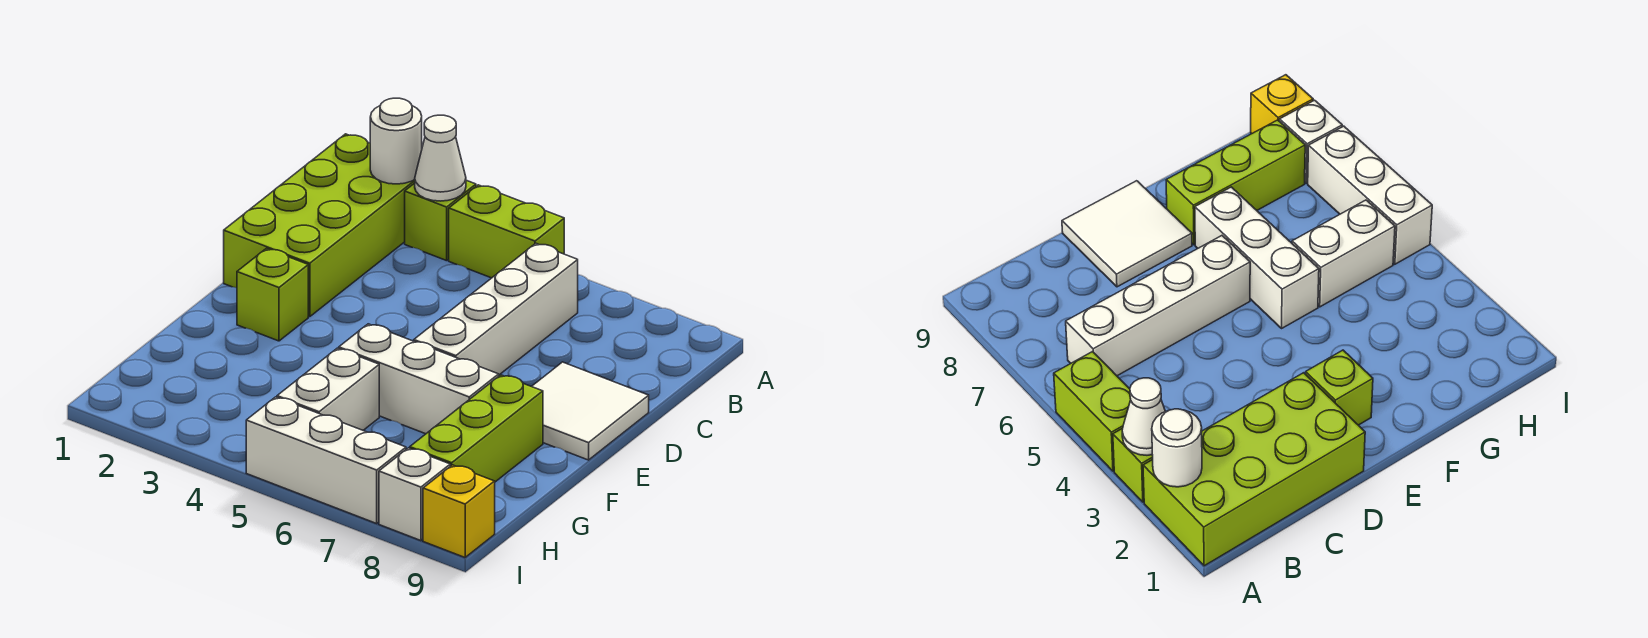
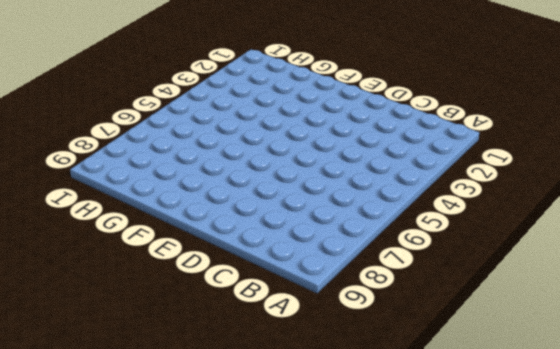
none -> lime brick A1:D2 level 1
none -> lime brick A3 level 1
none -> lime brick A4:A5 level 1

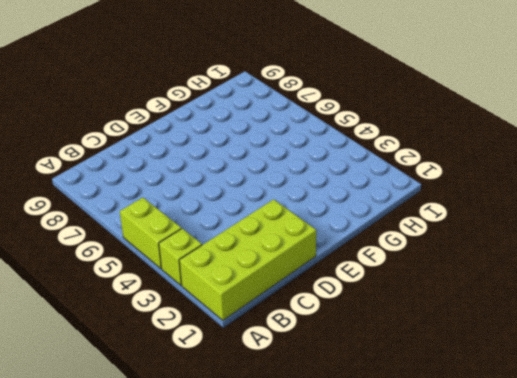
none -> white brick B6:E6 level 1
none -> white tile D8:E9 level 1
none -> lime brick E2 level 1

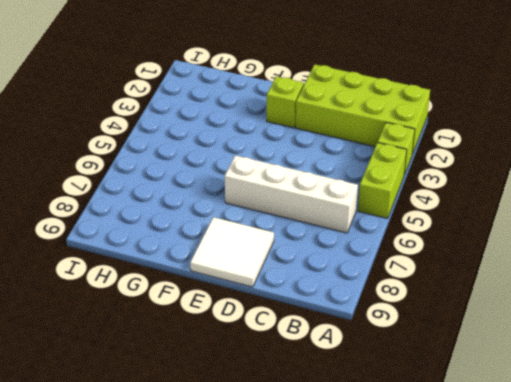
none -> white brick F5:F7 level 1
none -> lime brick F8:H8 level 1
none -> white brick G5:H5 level 1

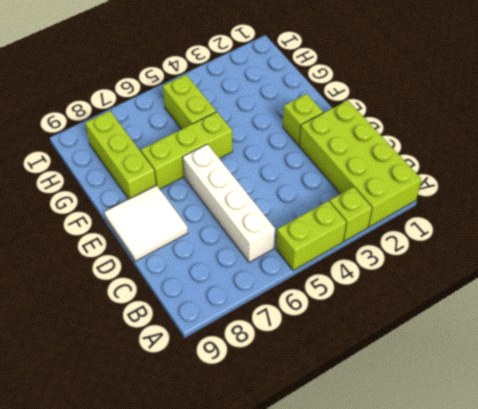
lime brick F5:F7 level 1 -> white brick F5:F7 level 1
lime brick G5:H5 level 1 -> white brick G5:H5 level 1
none -> white brick I5:I7 level 1
none -> white brick I8 level 1
none -> yellow brick I9 level 1

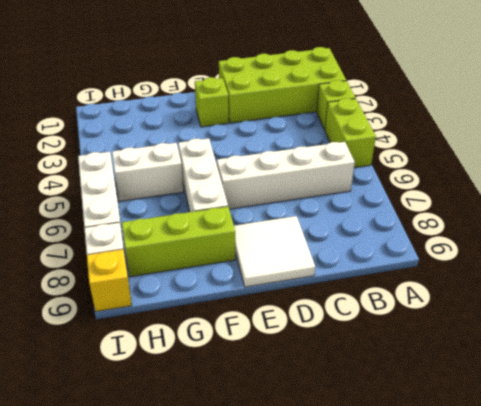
none -> white round brick A2 level 2
none -> white cone A3 level 2

